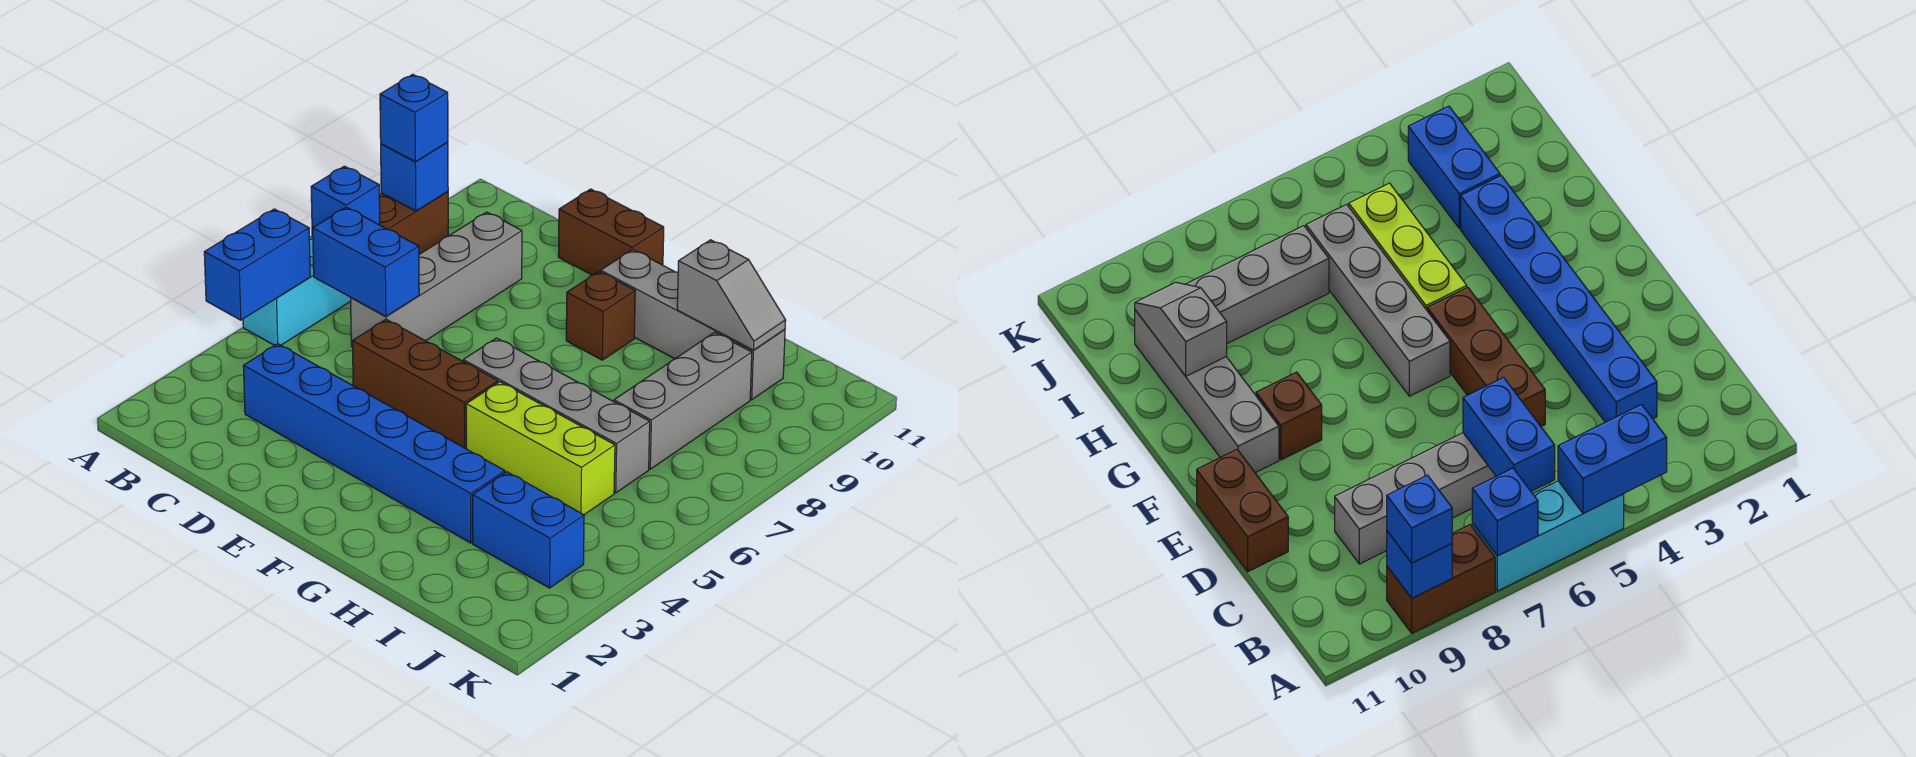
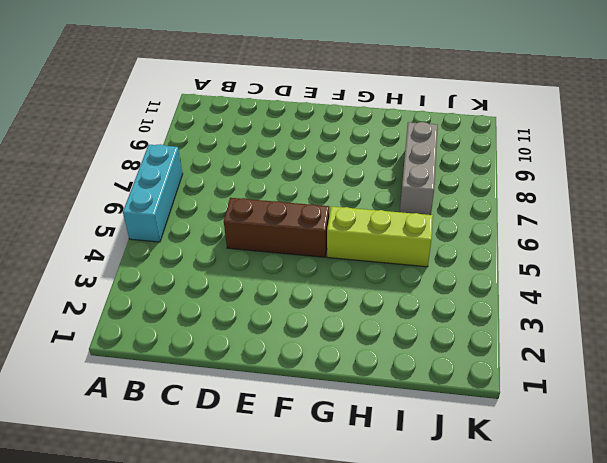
none -> brown brick A8:A9 level 1
none -> blue brick C3:H3 level 1
none -> grey brick C6:C9 level 1

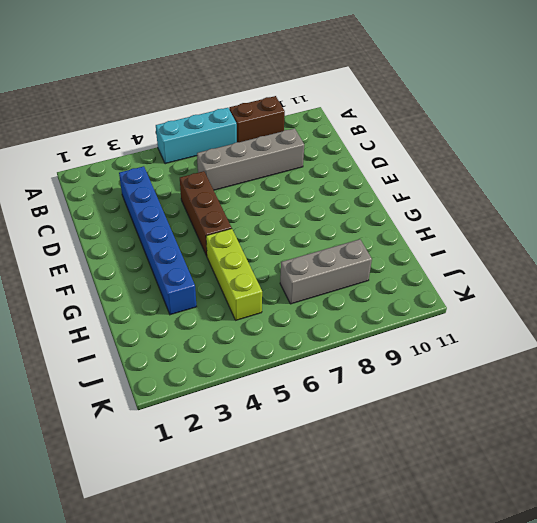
none -> brown brick D11:E11 level 1
none -> grey brick F6:I6 level 1
none -> brown brick F9 level 1

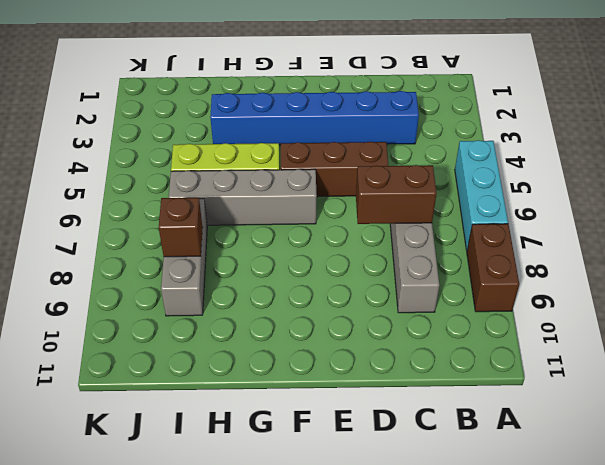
brown brick C7:D7 level 2 -> brown brick D11:E11 level 1
brown brick I8 level 2 -> brown brick F9 level 1
none -> grey brick F10:I10 level 1
none -> blue brick I3:J3 level 1
none -> blue brick A4:A5 level 2

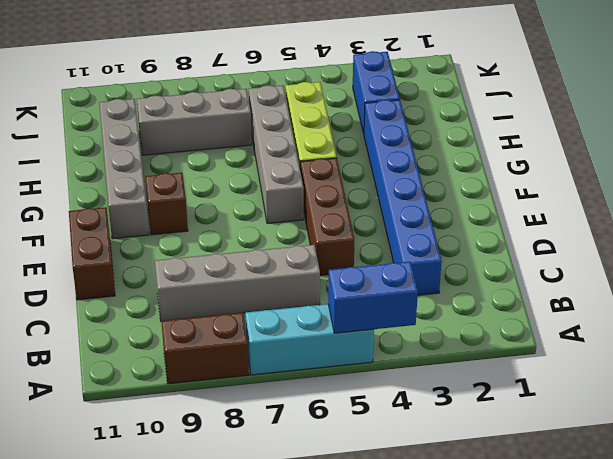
none -> blue brick A7 level 2
none -> blue brick A9 level 2
none -> blue brick B6:C6 level 2

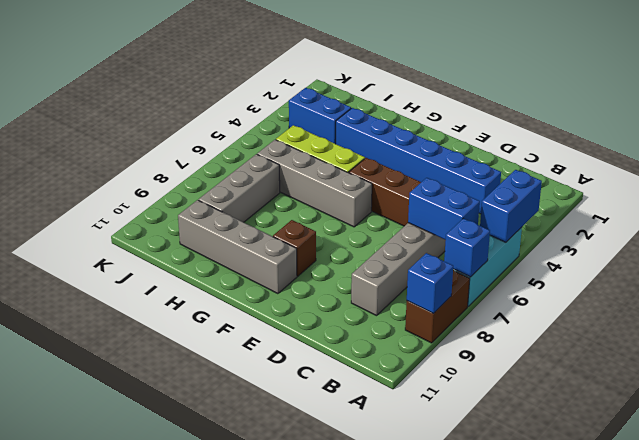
none -> brown brick D11:E11 level 1
none -> grey slope H10:I10 level 2 top H
none -> blue brick A9 level 3

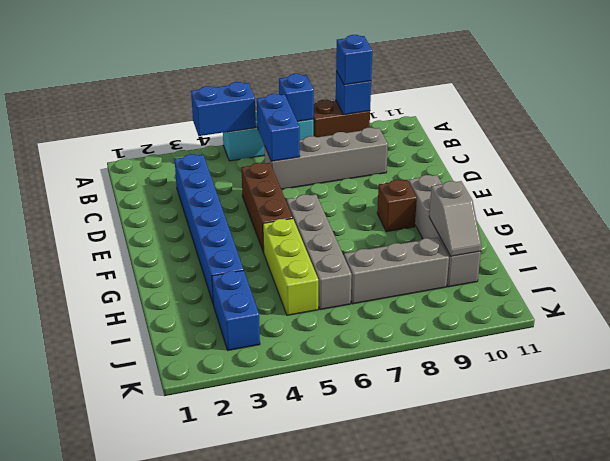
none -> brown brick D11:E11 level 1

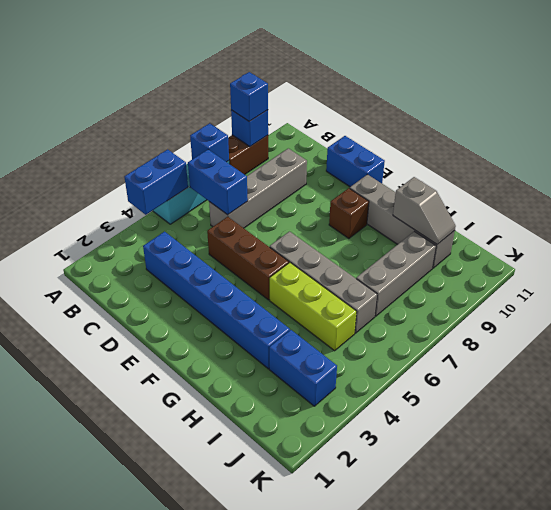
blue brick D11:E11 level 1 -> brown brick D11:E11 level 1

